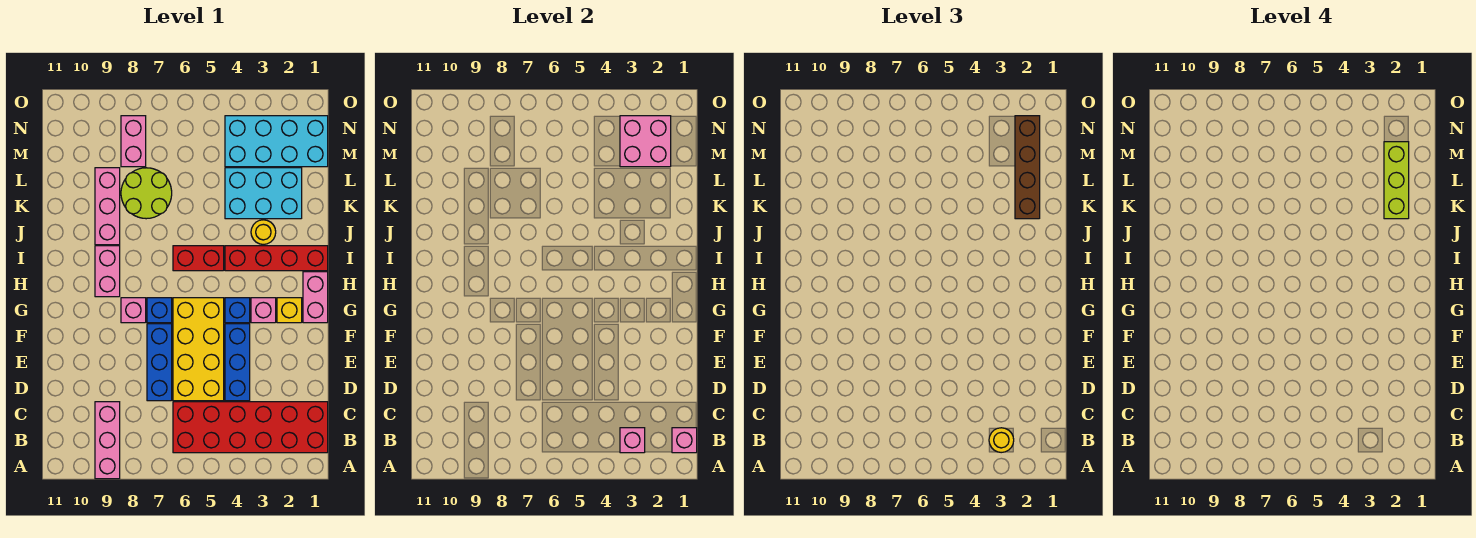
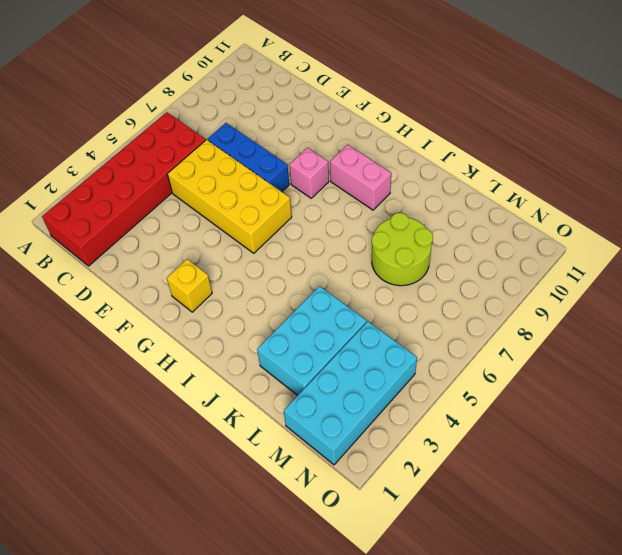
none -> pink brick A9:C9 level 1
none -> blue brick D4:F4 level 1
none -> pink brick G1:H1 level 1

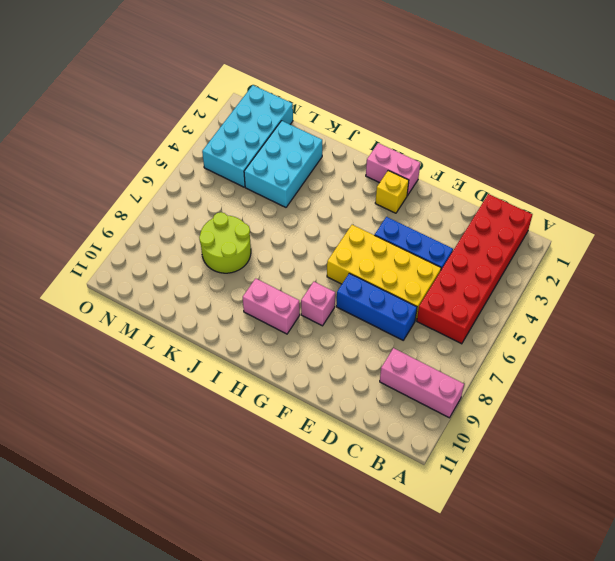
none -> pink brick G3 level 1
none -> blue brick G4 level 1
none -> blue brick G7 level 1

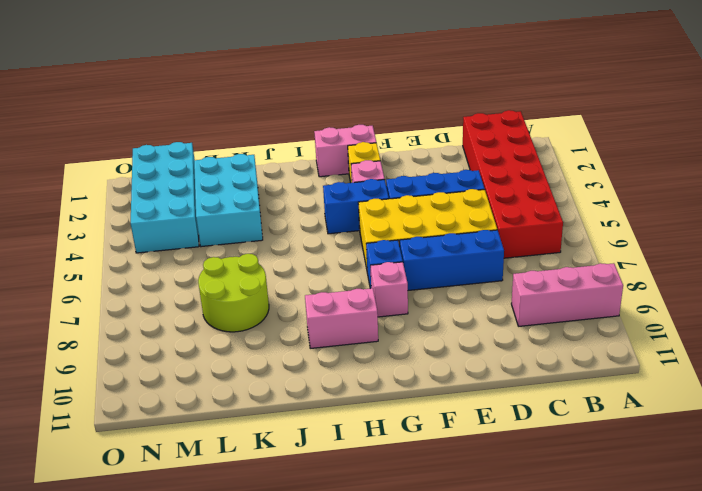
blue brick G4:H4 level 1 -> blue brick G4 level 1
none -> red brick I1:I4 level 1
none -> red brick I5:I6 level 1
none -> yellow round brick J3 level 1

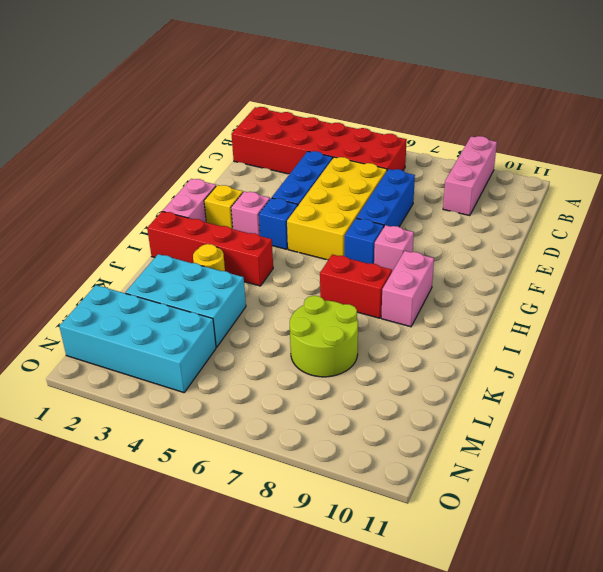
red brick I7:I8 level 1 -> red brick I5:I6 level 1
none -> pink brick J9:L9 level 1
none -> pink brick M8:N8 level 1
none -> pink brick B1 level 2

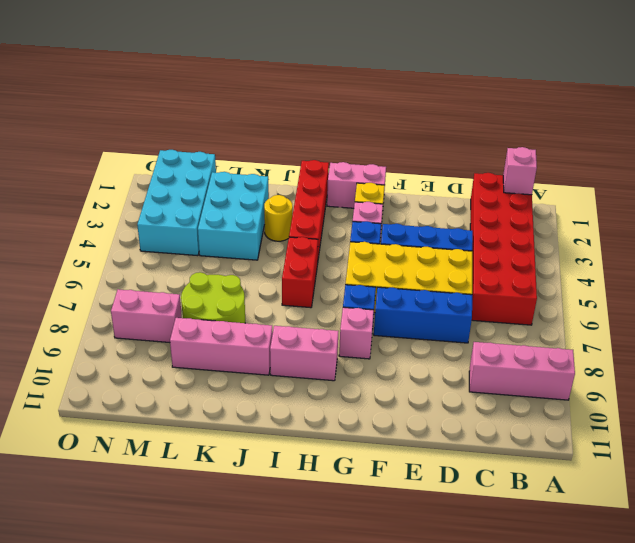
none -> pink brick B3 level 2
none -> pink brick M2:N3 level 2
none -> yellow round brick B3 level 3

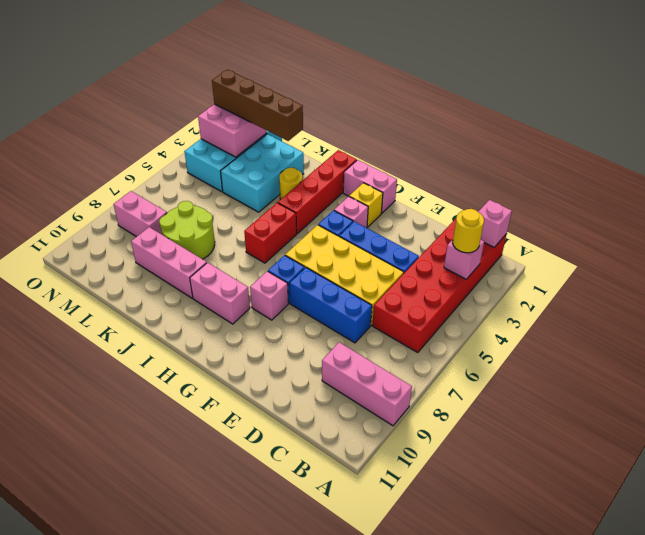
none -> lime brick K2:M2 level 4

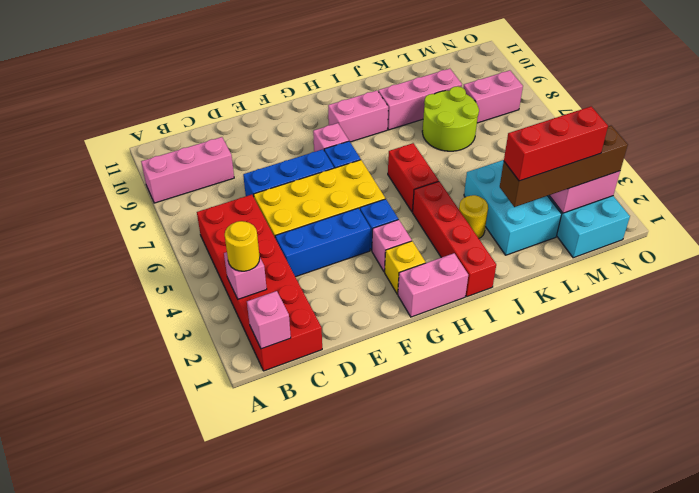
red brick K2:M2 level 4 -> lime brick K2:M2 level 4

